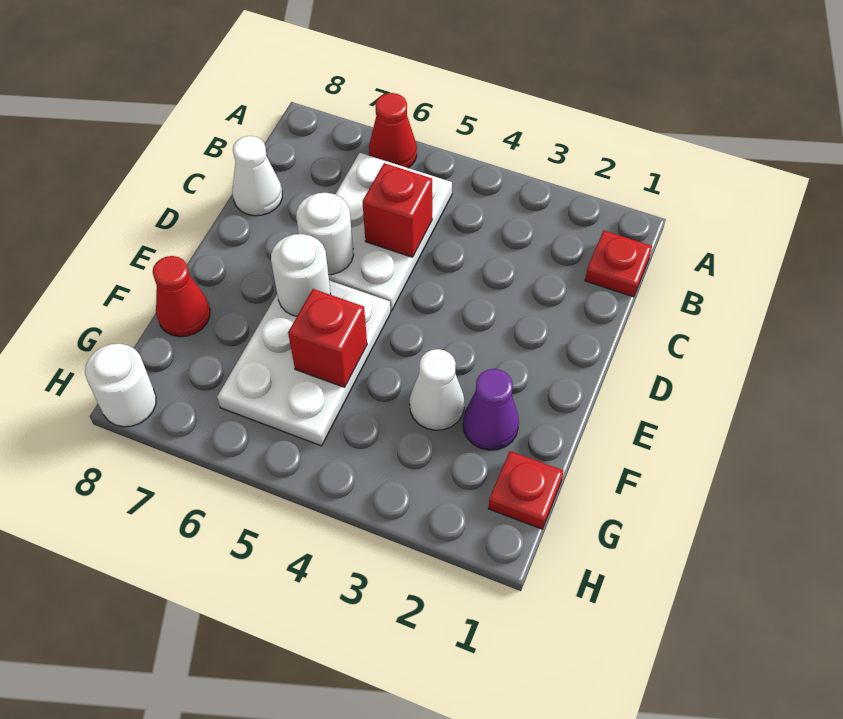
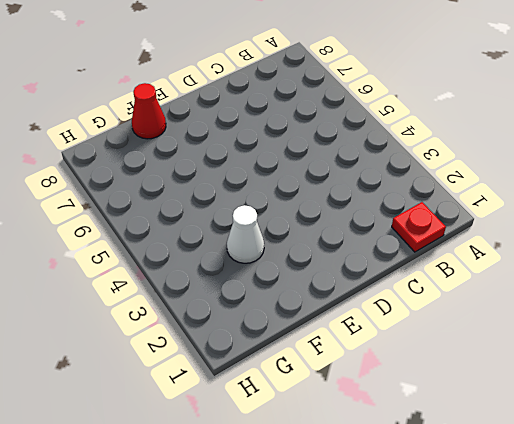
none -> red cone A6 level 1
none -> white plate B5:D6 level 1
none -> white cone C8 level 1

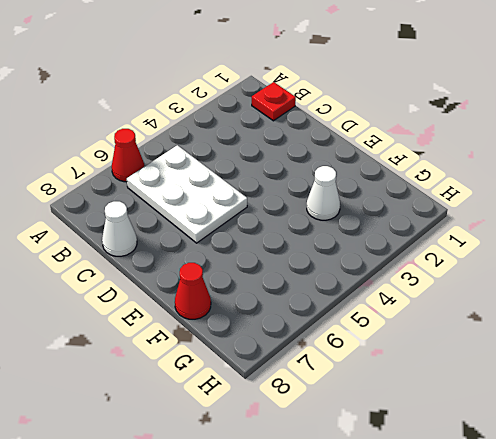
none -> white plate E5:G6 level 1
none -> purple cone F2 level 1
none -> red plate G1 level 1

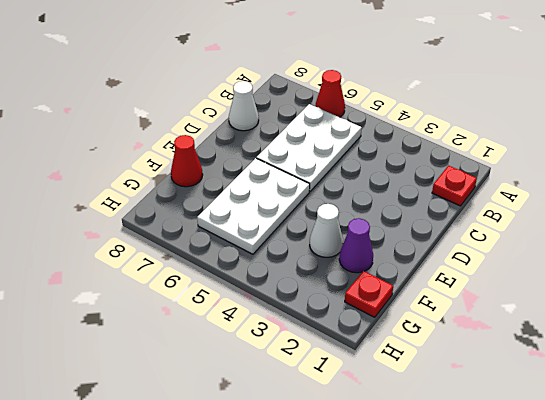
none -> white round brick H8 level 1
none -> red brick C5 level 2
none -> white round brick D6 level 2

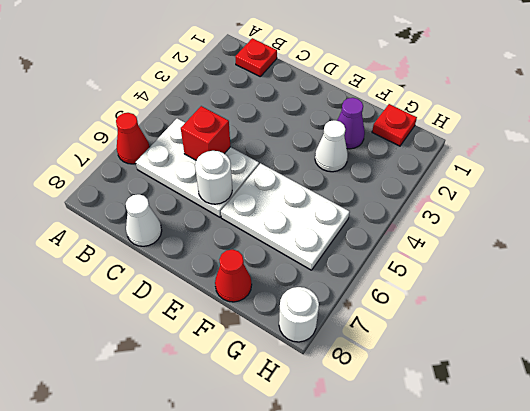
none -> white round brick E6 level 2
none -> red brick F5 level 2

